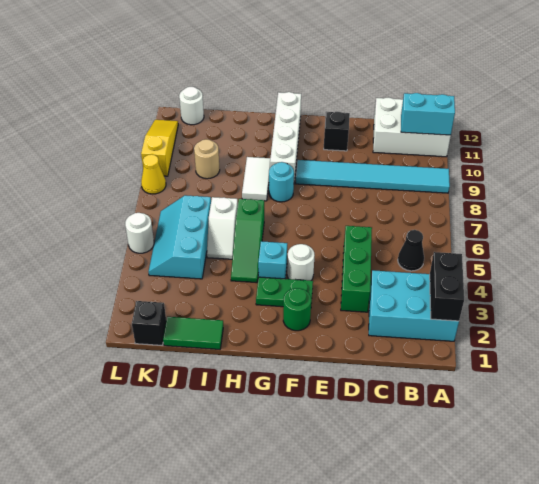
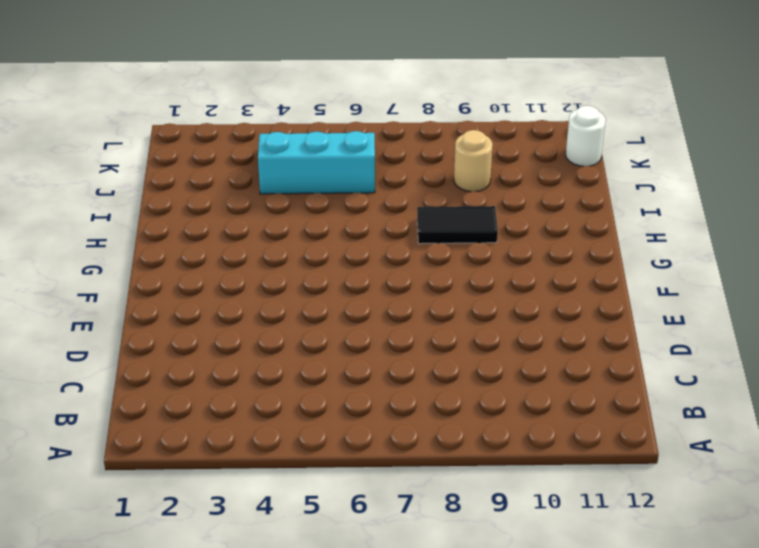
black tile H8:H9 level 1 -> white tile H8:H9 level 1
none -> cyan brick A2:C3 level 1
none -> cyan tile A9:F9 level 1
none -> white brick A11:C12 level 1

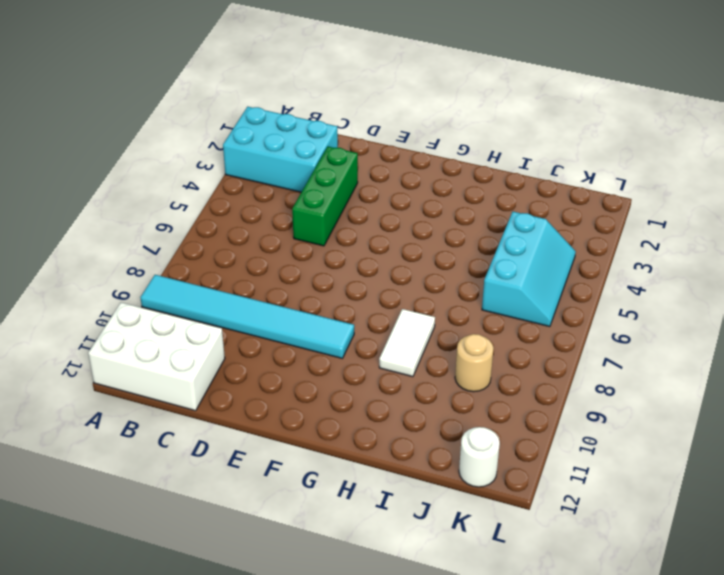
none -> black cone B5 level 1
none -> black brick E11 level 1
none -> green round brick F2 level 1

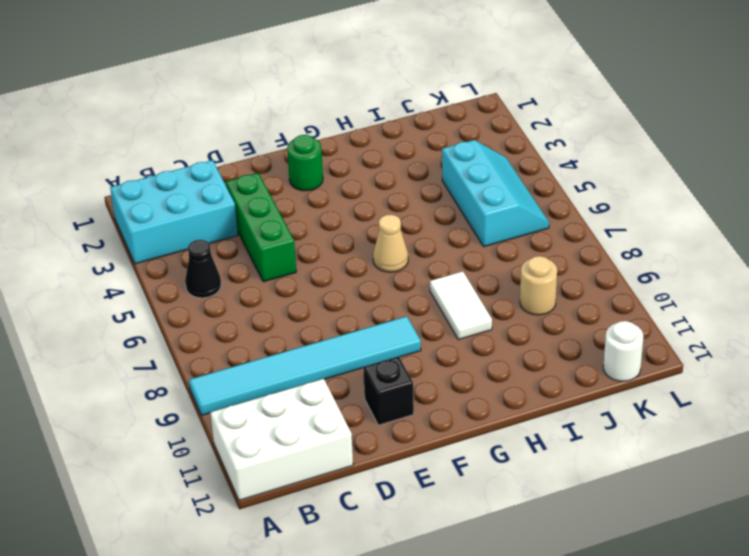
tan cone G6 level 1 -> none
none -> green plate F3:G3 level 1
none -> white round brick F4 level 1
none -> cyan brick G4 level 1

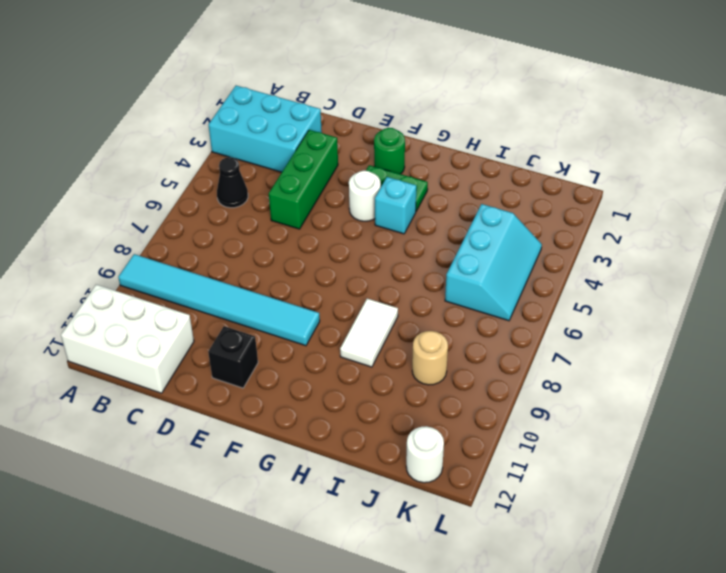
none -> cyan round brick G8 level 1
none -> white brick G9:G12 level 1
none -> green slope H4:H6 level 1 top 6

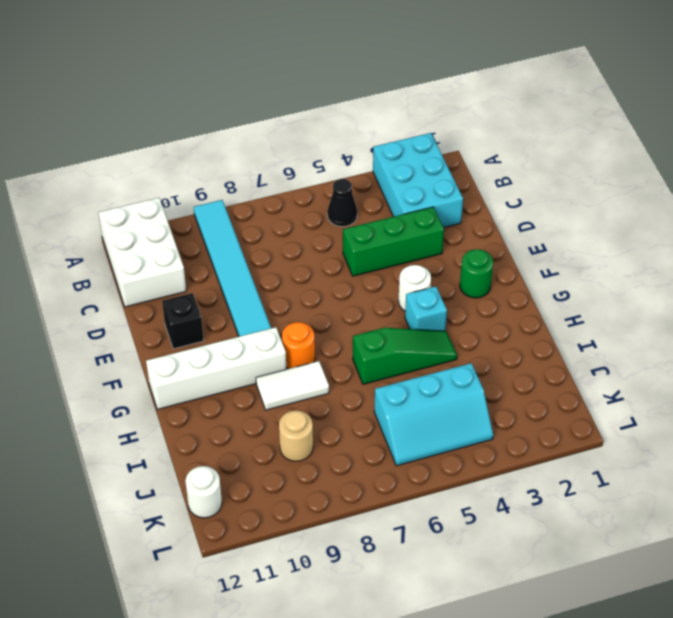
orange round brick G8 level 1 -> cyan round brick G8 level 1
none -> green plate F3:G3 level 1
none -> green tile I1:J1 level 1
none -> white slope I5:I6 level 1 top 6

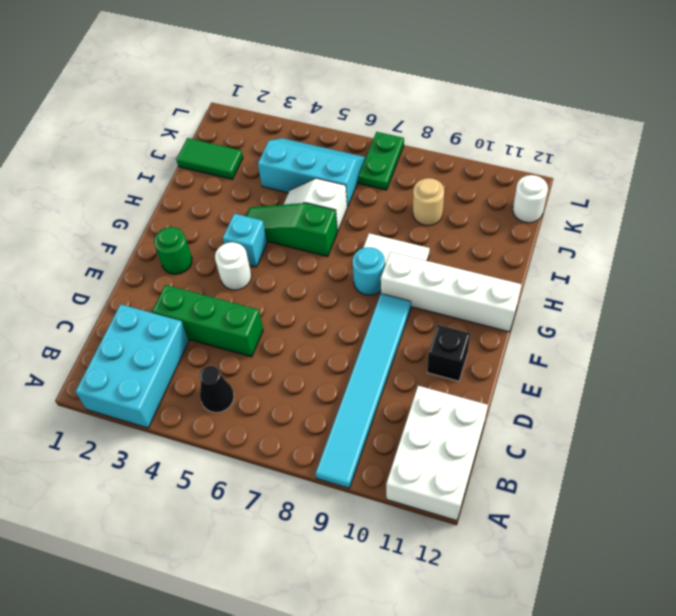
green tile J1:J2 level 1 -> green tile I1:J1 level 1
green plate K7:L7 level 1 -> green plate F3:G3 level 1
none -> black brick K1 level 1
none -> white round brick L5 level 1
none -> yellow cone L8 level 1

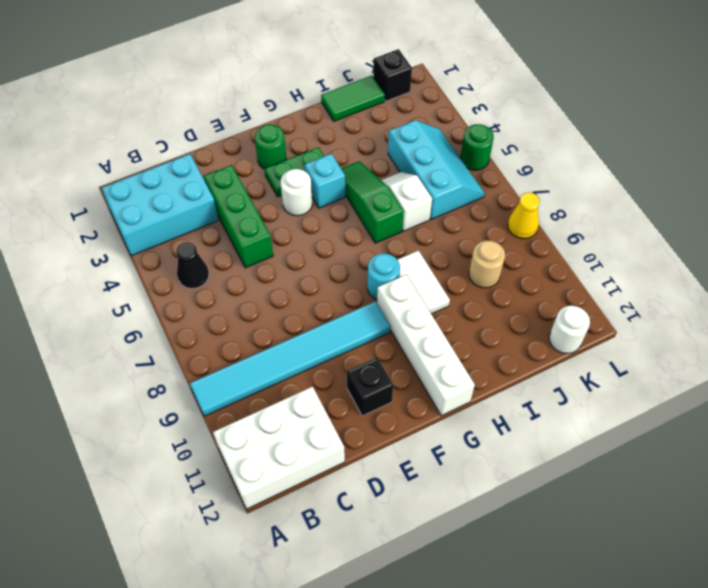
green round brick L5 level 1 -> white round brick L5 level 1
none -> yellow slope L9:L11 level 1 top 9
none -> black brick A2:A3 level 2
none -> cyan brick A11:B11 level 2

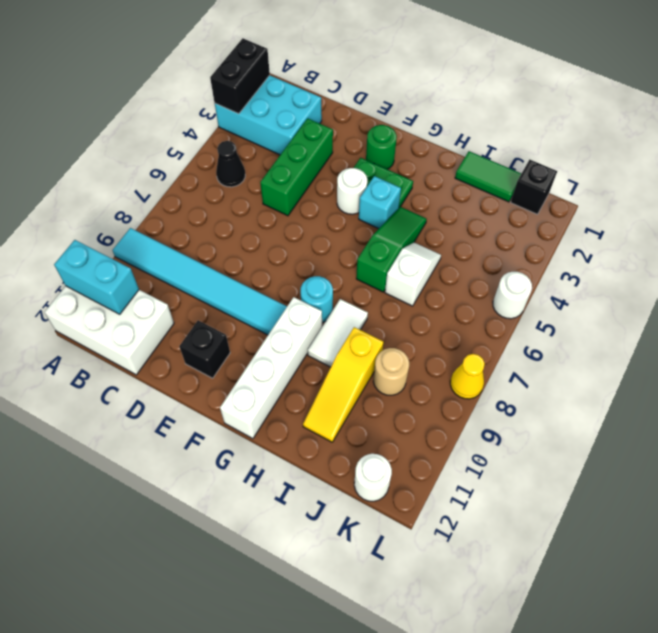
yellow slope I9:I11 level 1 top 9 -> yellow slope L9:L11 level 1 top 9
none -> cyan slope J4:K6 level 1 top J

